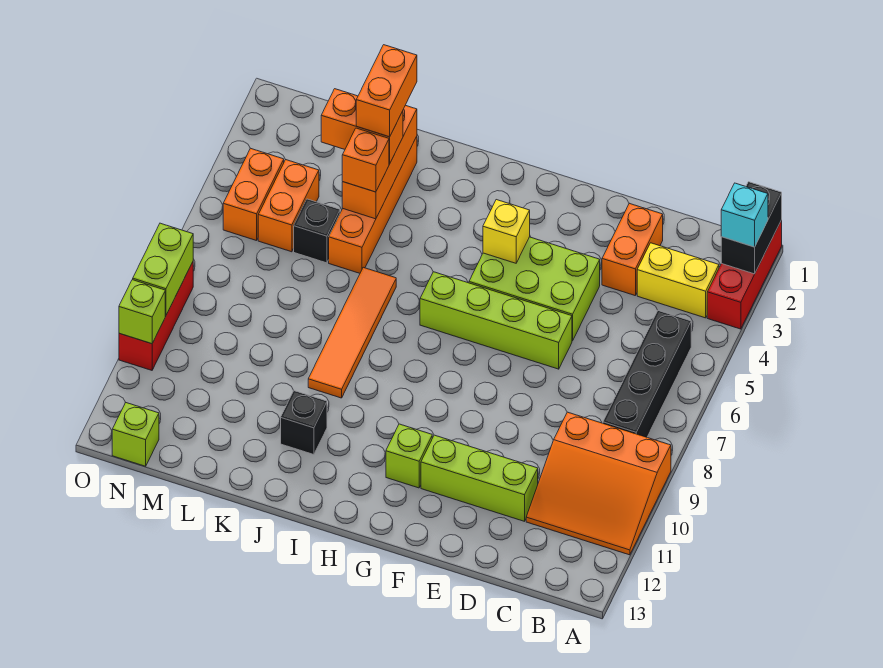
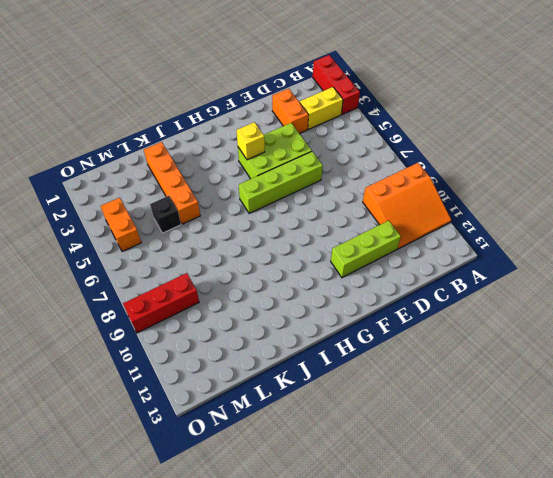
red brick M9:O9 level 1 -> red brick O8:O10 level 1
none -> black brick B5:B8 level 1
none -> lime brick G11 level 1
none -> orange tile J6:J9 level 1

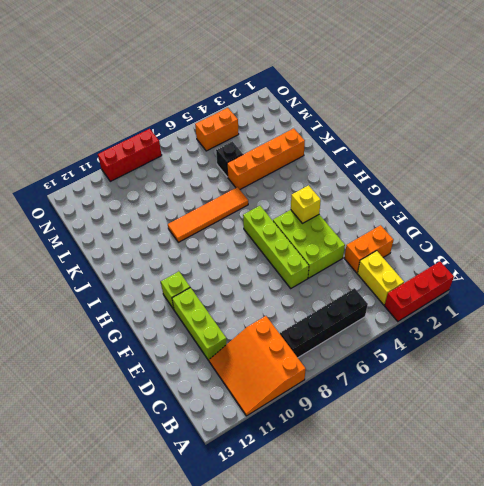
none -> black brick J11 level 1
none -> orange brick M4:M5 level 1
none -> lime brick N13 level 1

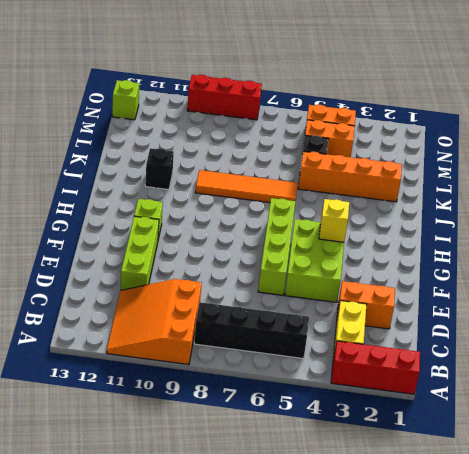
none -> black brick A1:A2 level 2
none -> orange brick K2:K4 level 2
none -> lime brick O8:O9 level 2

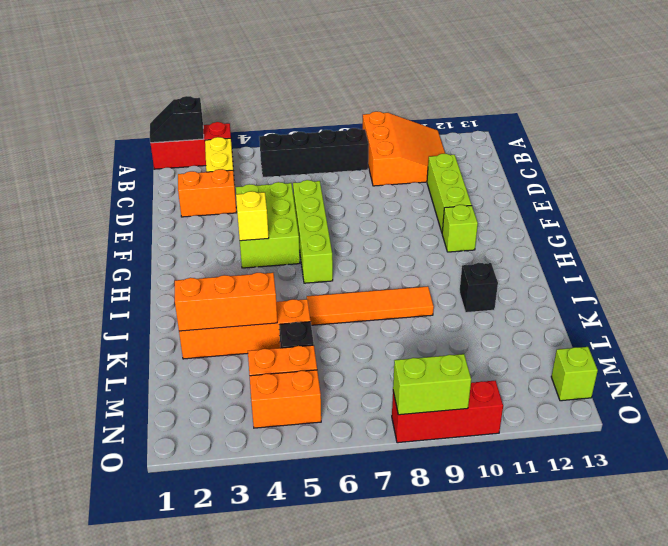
black slope A1:A2 level 2 top 2 -> black brick A1:A2 level 2
none -> lime brick O10 level 2
none -> cyan brick A2 level 3
none -> orange brick K3:L3 level 3

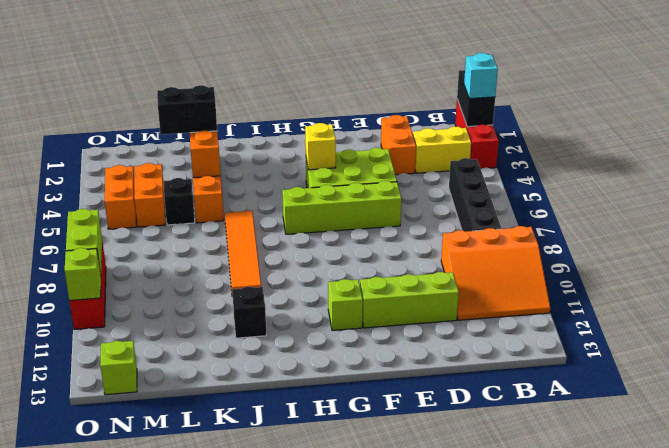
black brick K3:L3 level 3 -> orange brick K3:L3 level 3
none -> orange brick K4 level 3
none -> orange brick K2:K3 level 4

